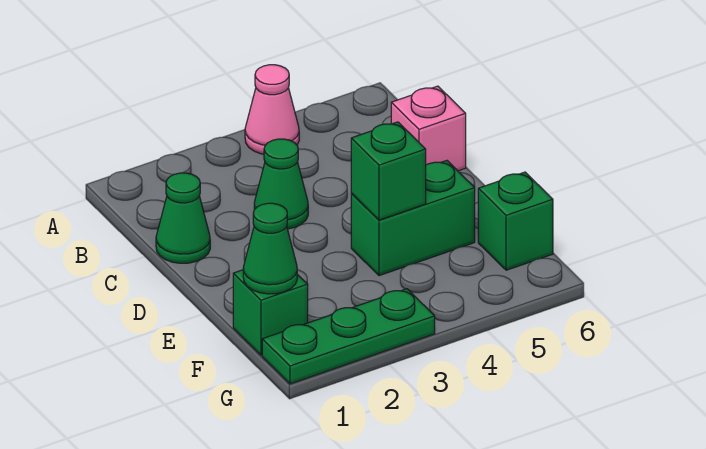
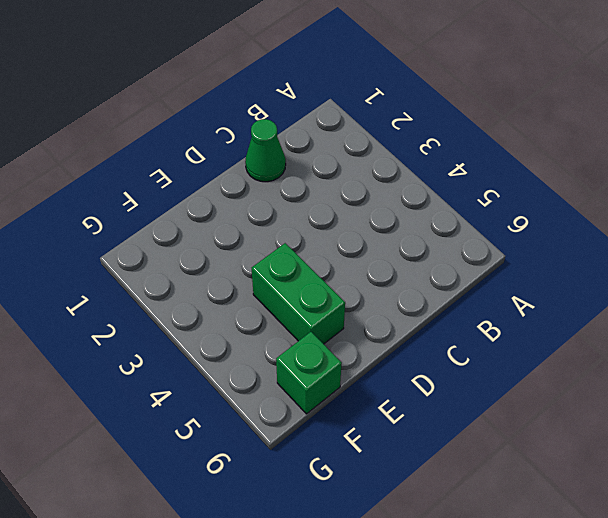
none -> pink cone A4 level 1
none -> green cone C3 level 1

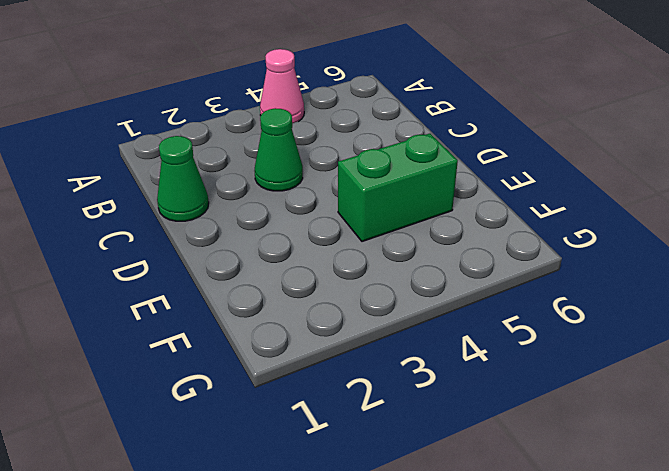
none -> pink brick C6 level 1
none -> green brick F1 level 1

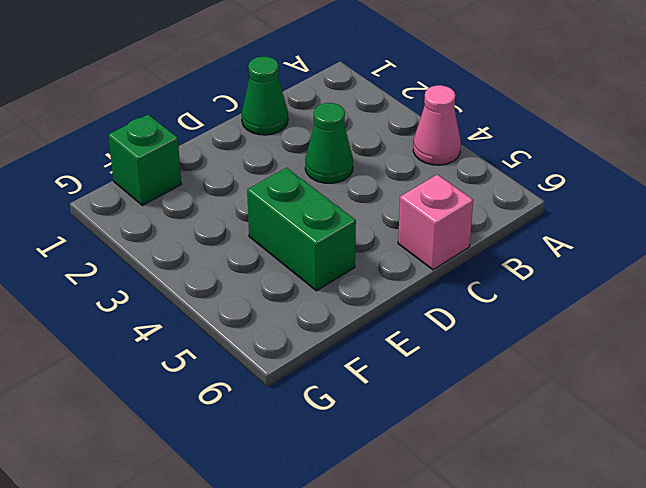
none -> green brick F6 level 1
none -> green plate G1:G3 level 1

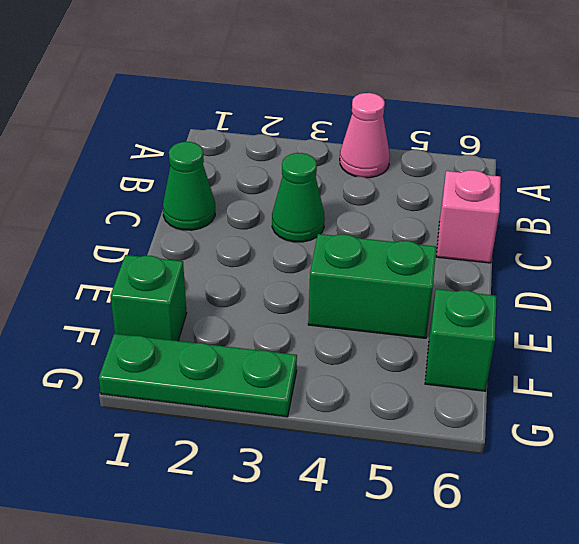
none -> green brick E4 level 2
none -> green cone F1 level 2

